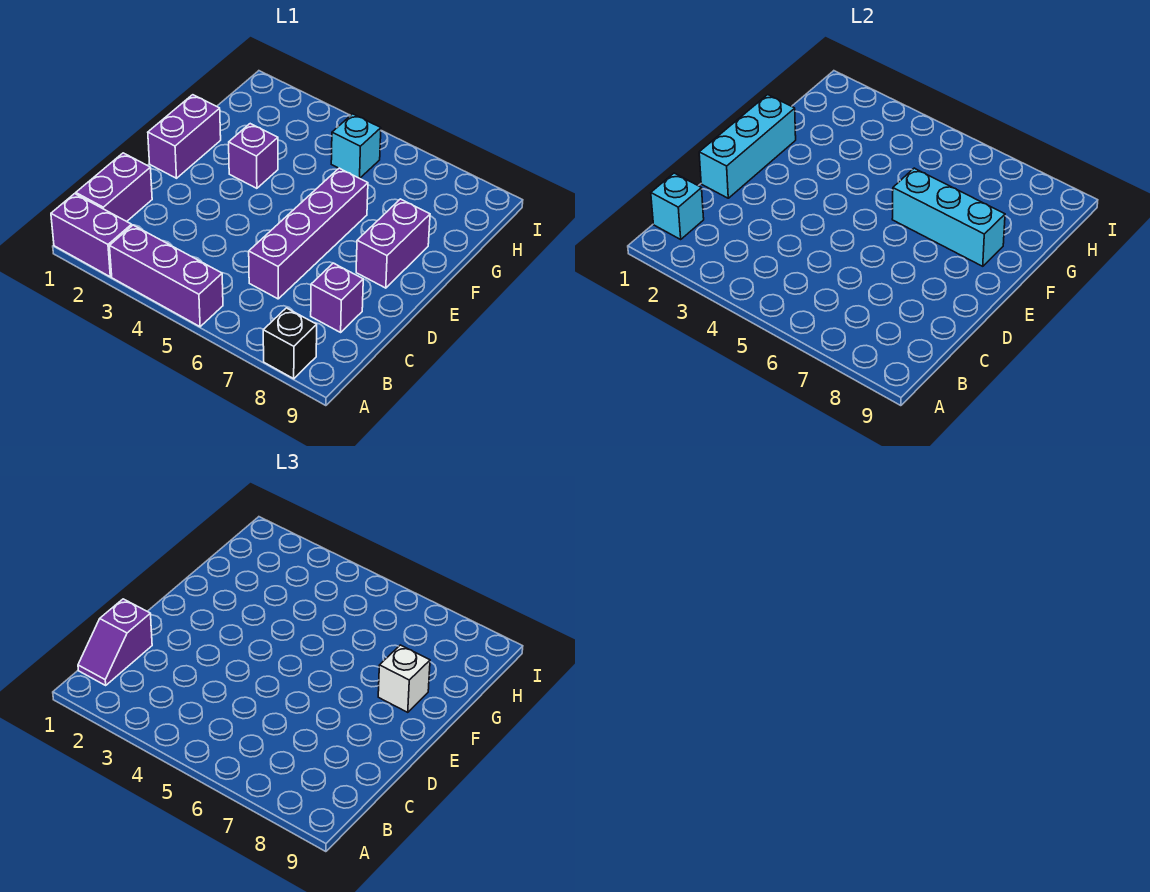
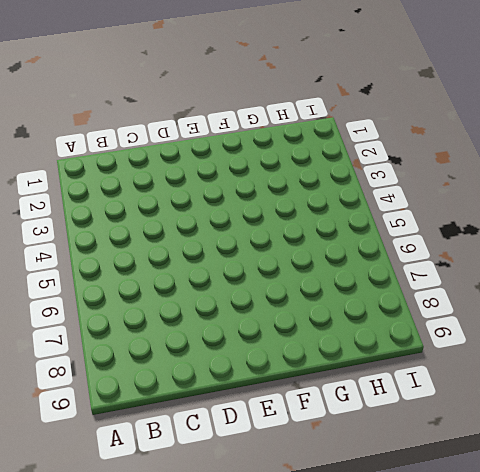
none -> purple brick A1:A2 level 1
none -> purple brick A3:A5 level 1
none -> black brick A8 level 1

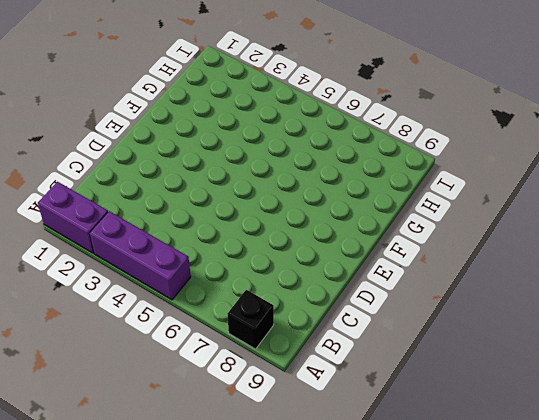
none -> purple brick B1:C1 level 1
none -> purple brick C6:F6 level 1
none -> purple brick C8 level 1

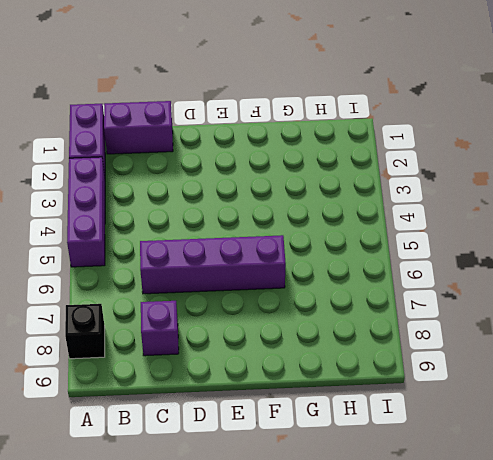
none -> purple brick E1:F1 level 1
none -> purple brick E8:F8 level 1
none -> purple brick F3 level 1

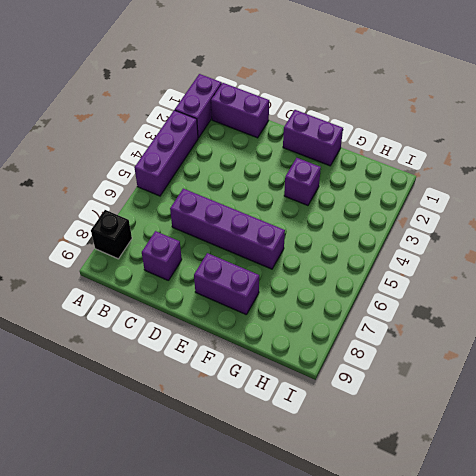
none -> cyan brick H5 level 1
none -> cyan brick B1 level 2
none -> cyan brick D1:F1 level 2

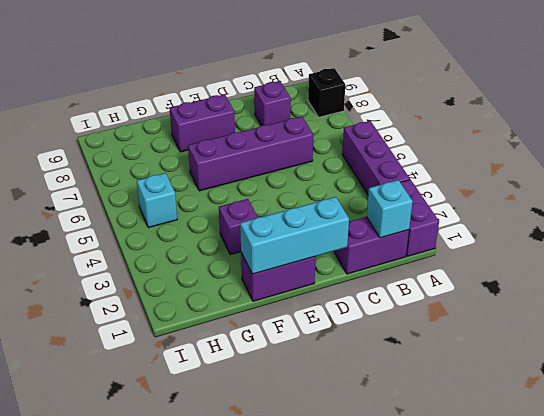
none -> cyan brick F6:F8 level 2
none -> purple slope B1:C1 level 3 top C
none -> white brick F8 level 3

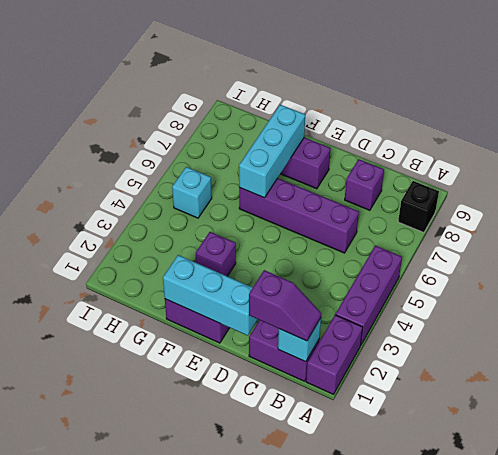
none -> white brick F8 level 3

